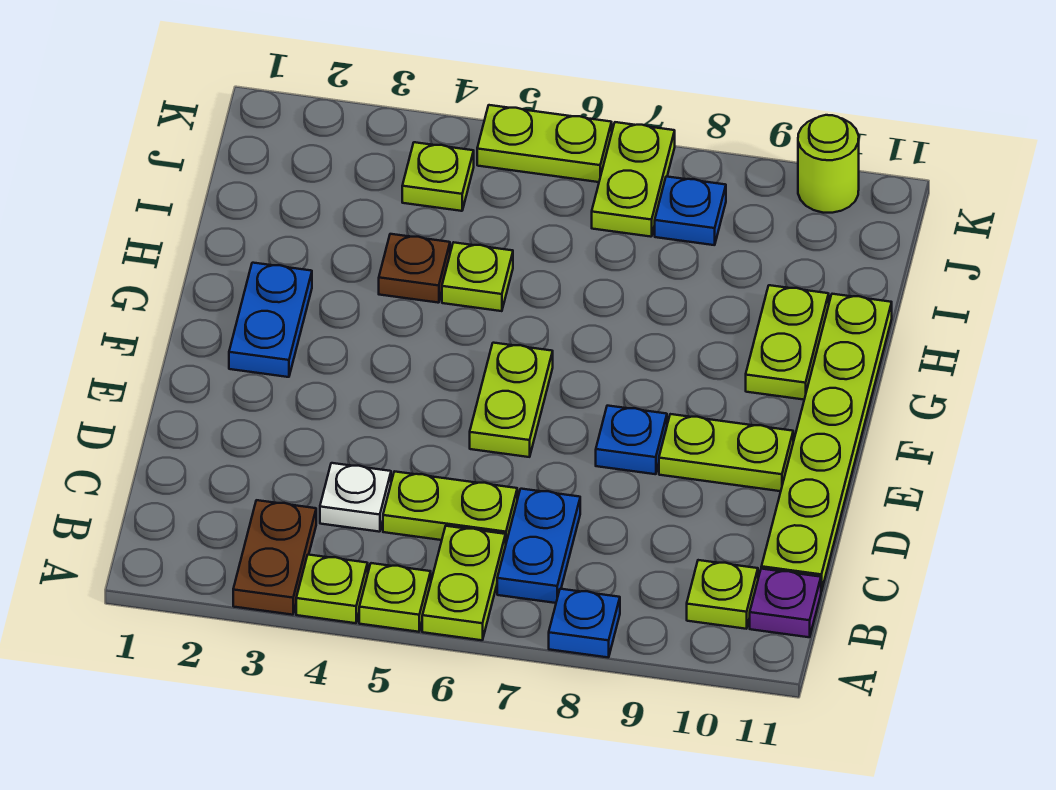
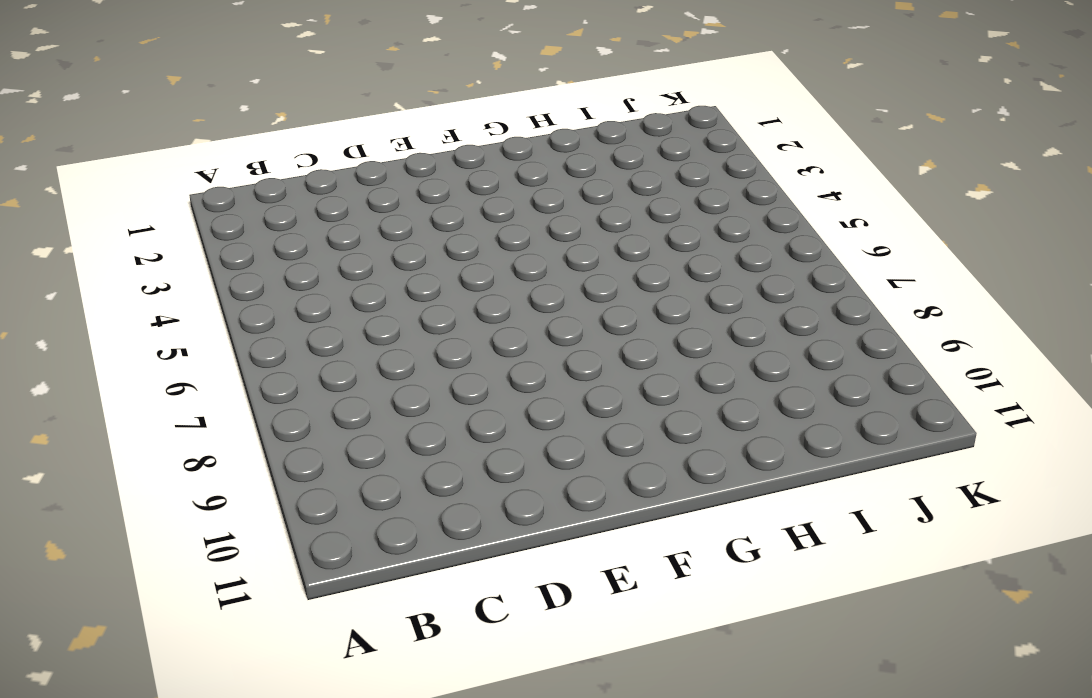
none -> brown plate A3:B3 level 1
none -> lime plate A4 level 1
none -> lime plate A5 level 1

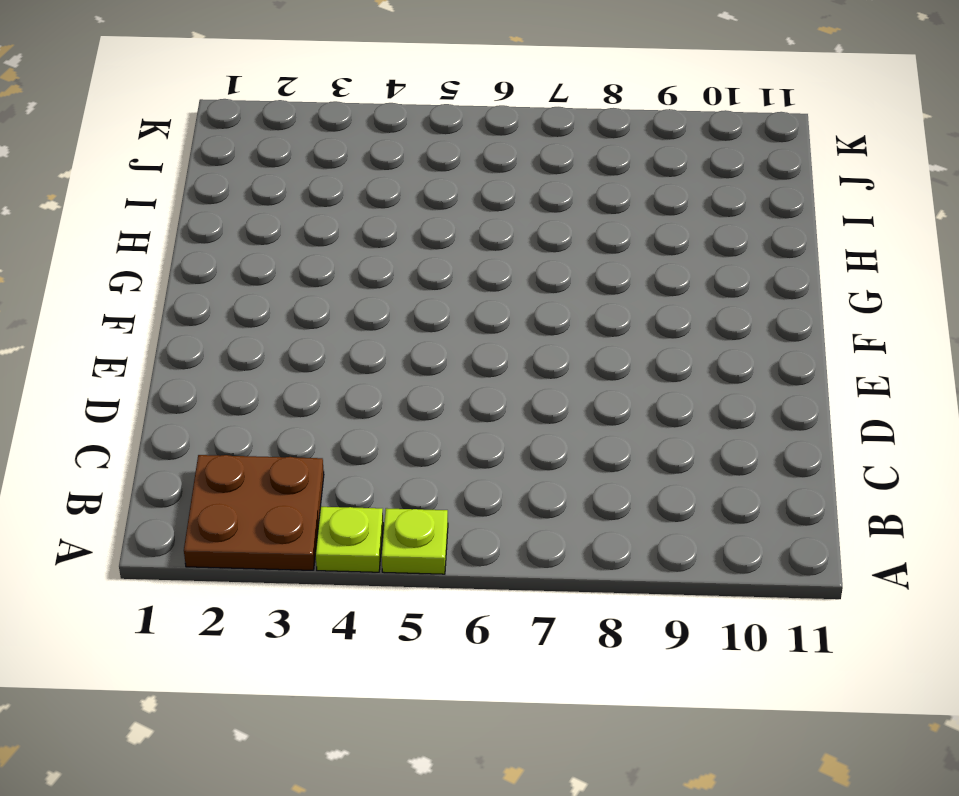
brown plate A2:B3 level 1 -> brown plate A3:B3 level 1
none -> lime plate A6:B6 level 1
none -> blue plate A8 level 1
none -> blue plate B7:C7 level 1

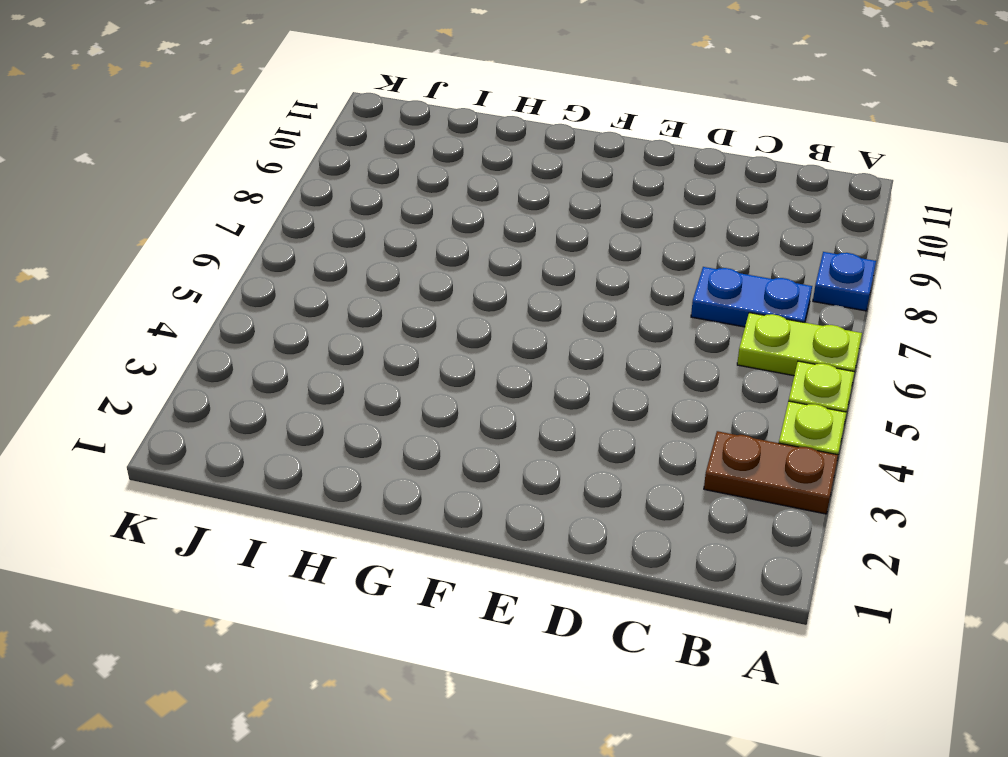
none -> lime plate B10 level 1
none -> purple plate B11 level 1
none -> white plate C4 level 1

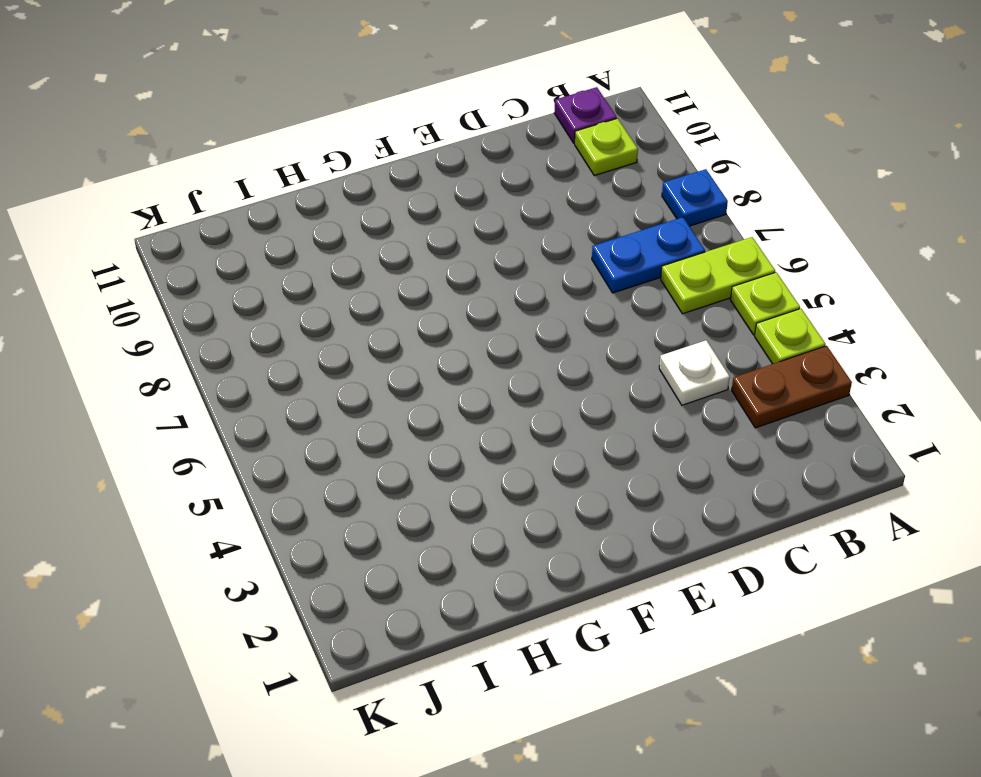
none -> lime plate C5:C6 level 1
none -> lime plate C11:H11 level 1
none -> lime plate E6:F6 level 1

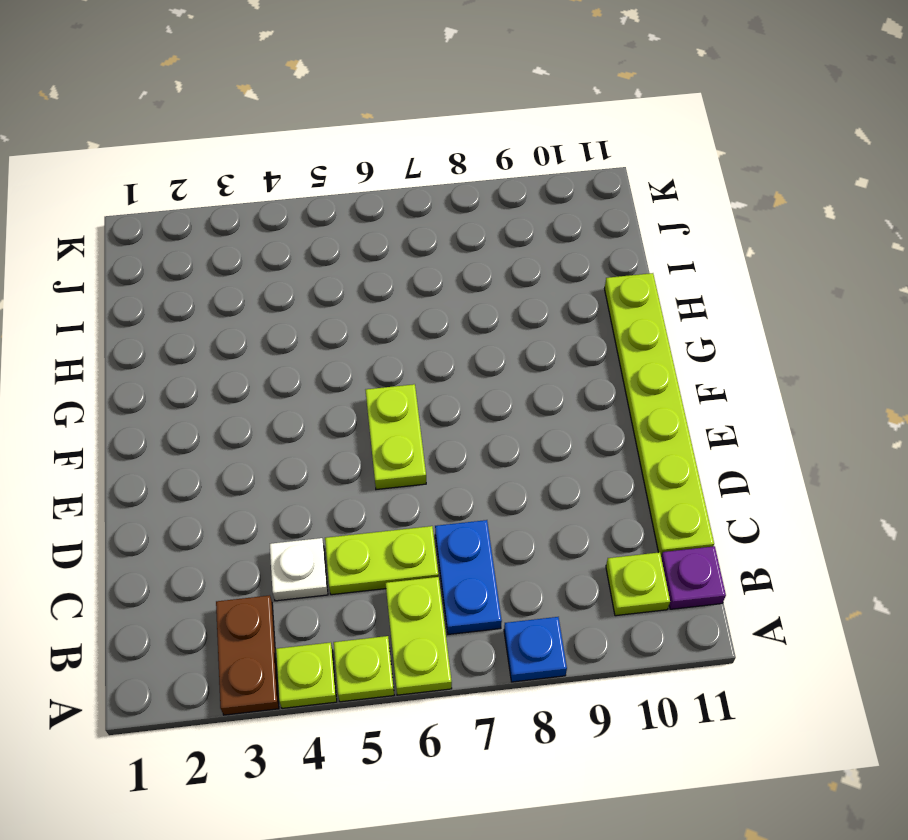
none -> blue plate E8 level 1
none -> lime plate E9:E10 level 1
none -> blue plate F2:G2 level 1

